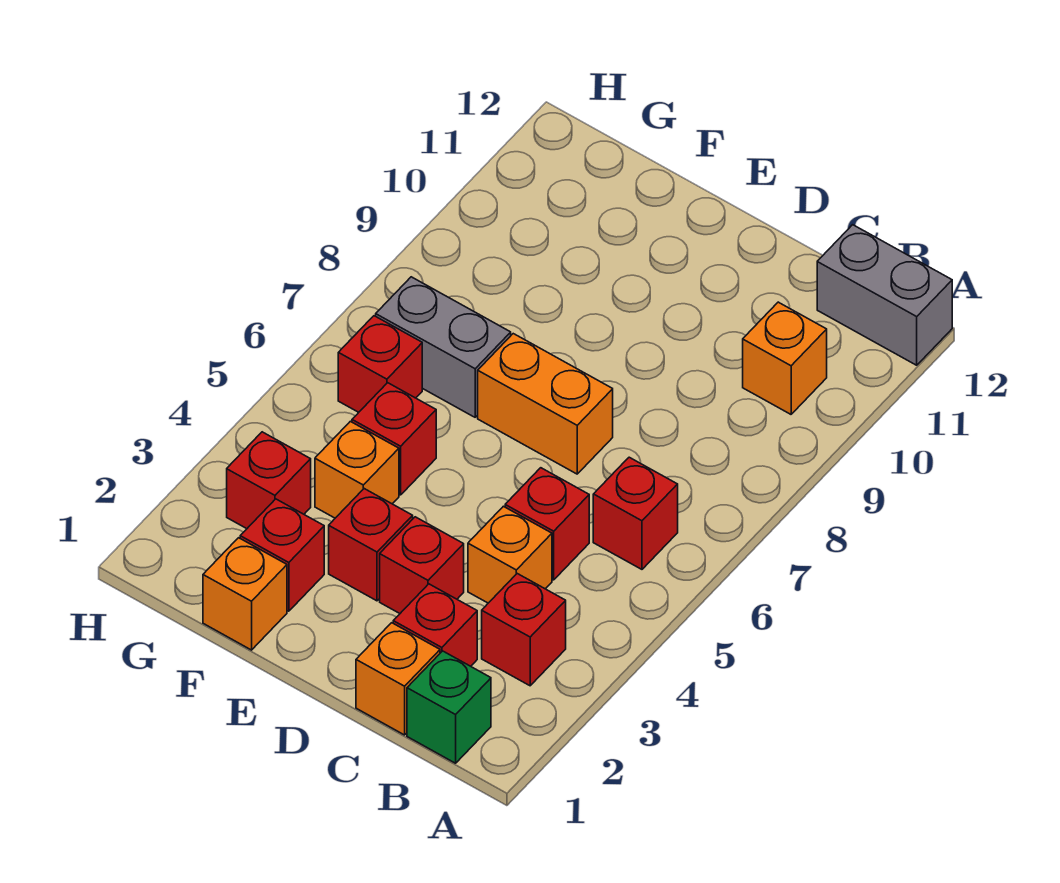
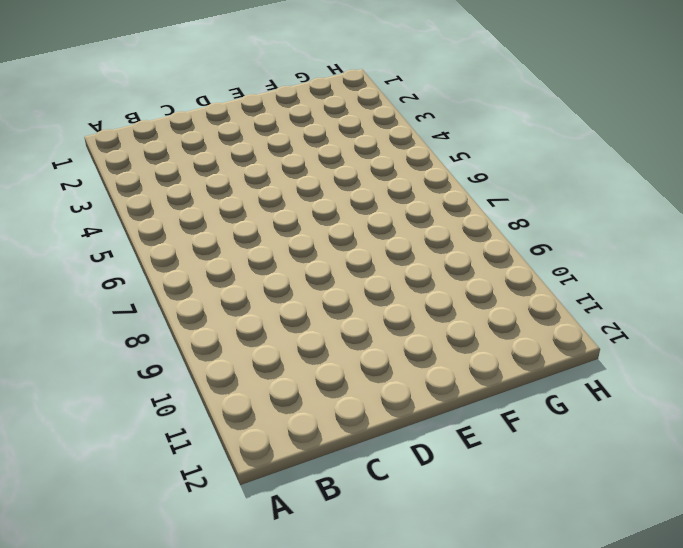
none -> grey brick A12:B12 level 1
none -> green brick B1 level 1
none -> red brick B3 level 1

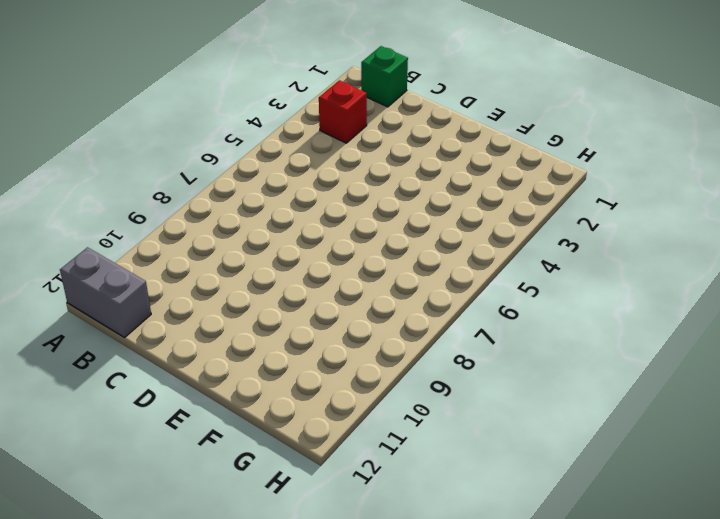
none -> red brick B6 level 1
none -> orange brick B10 level 1
none -> orange brick C1 level 1

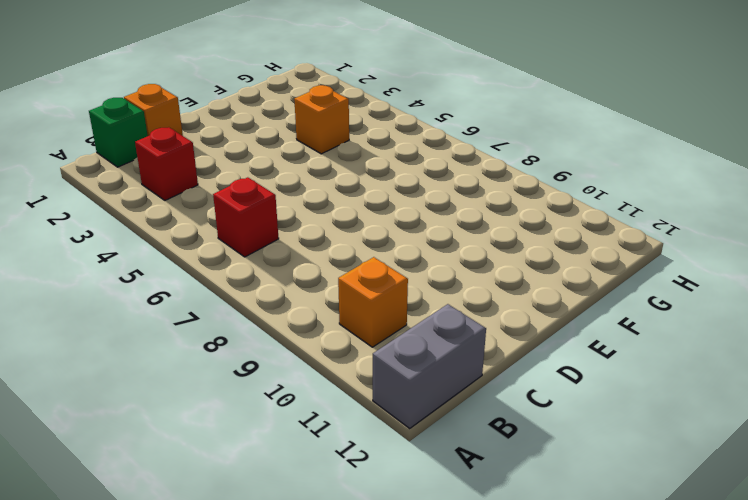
none -> red brick C2 level 1
none -> orange brick C4 level 1
none -> red brick C5 level 1

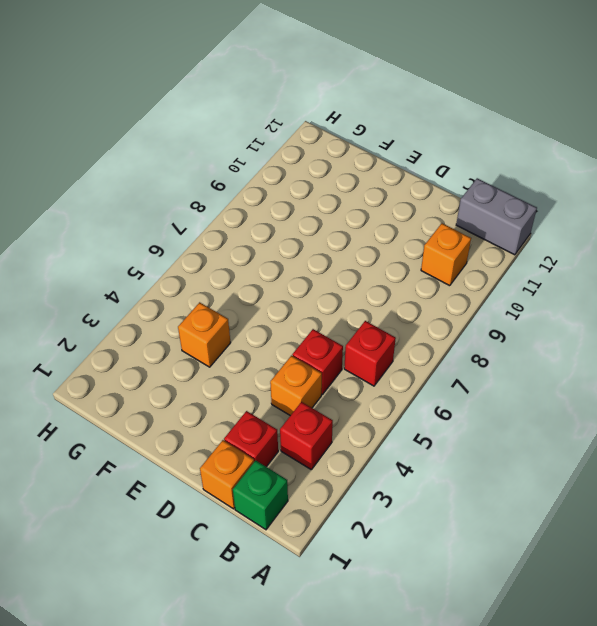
none -> red brick D3 level 1
none -> orange brick D7:E7 level 1
none -> red brick E3 level 1

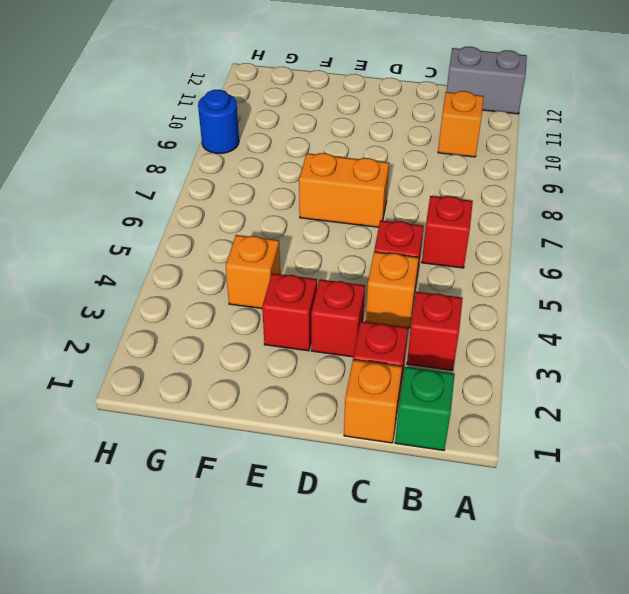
blue round brick H9 level 1 -> none
none -> orange brick F1 level 1
none -> red brick F2 level 1
none -> red brick F5 level 1

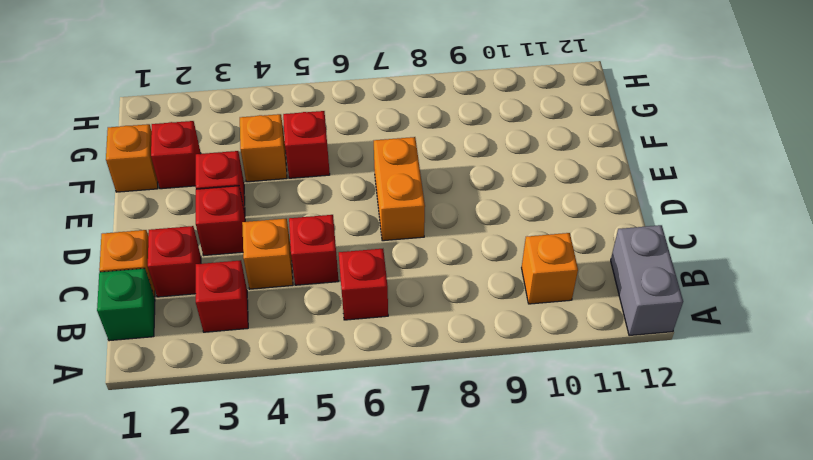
none -> grey brick F7:G7 level 1
none -> red brick G3 level 1
none -> red brick G6 level 1

